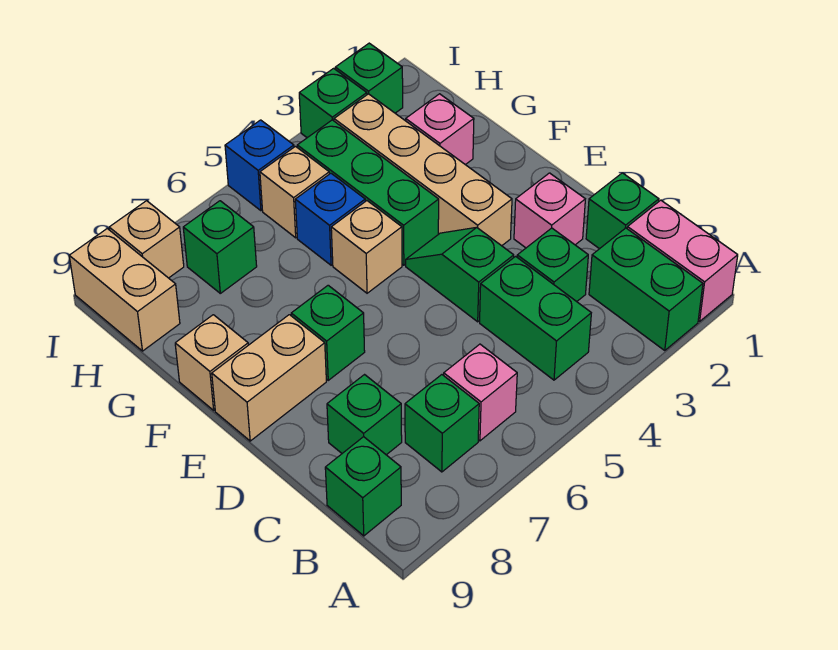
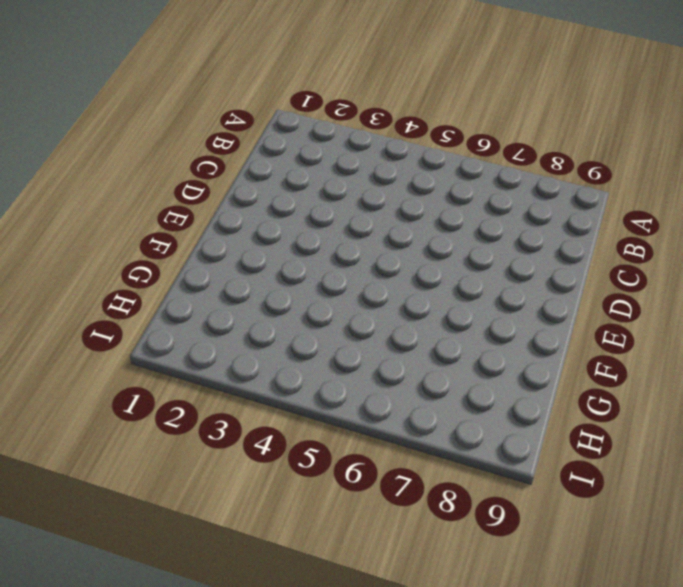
none -> pink brick A1:B1 level 1
none -> green brick A2:B2 level 1
none -> green brick B4:C4 level 1

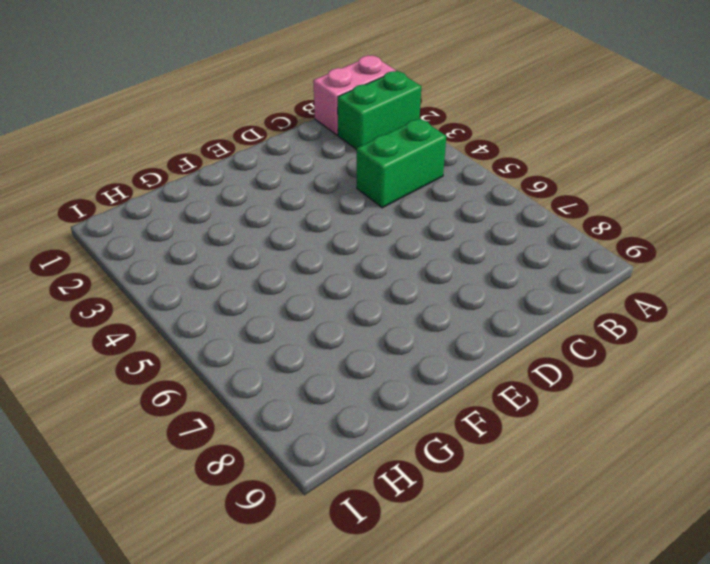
none -> pink brick B6 level 1
none -> green brick B7 level 1
none -> green brick B9 level 1

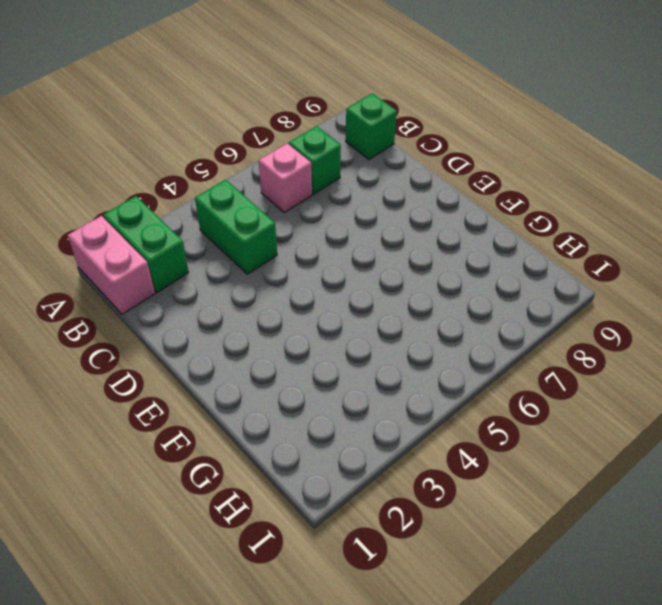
none -> green brick C1 level 1
none -> green brick C3 level 1
none -> green brick C8 level 1

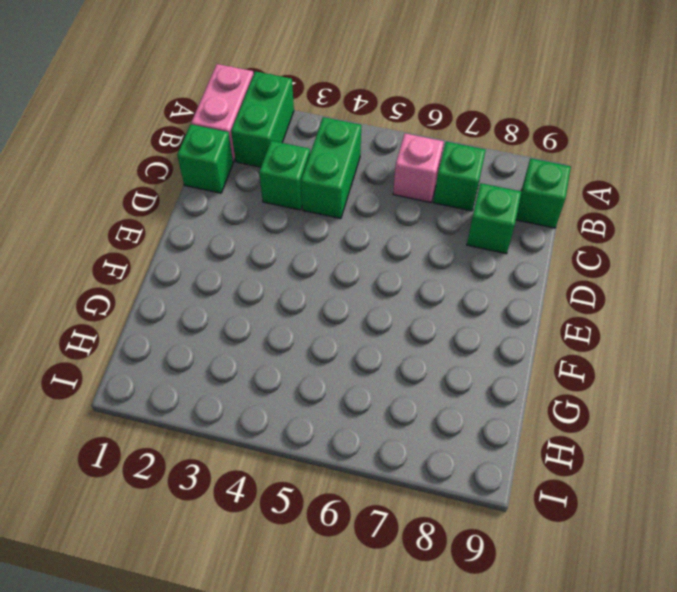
none -> pink brick D2 level 1
none -> green slope D4:E4 level 1 top D
none -> tan brick E3:H3 level 1

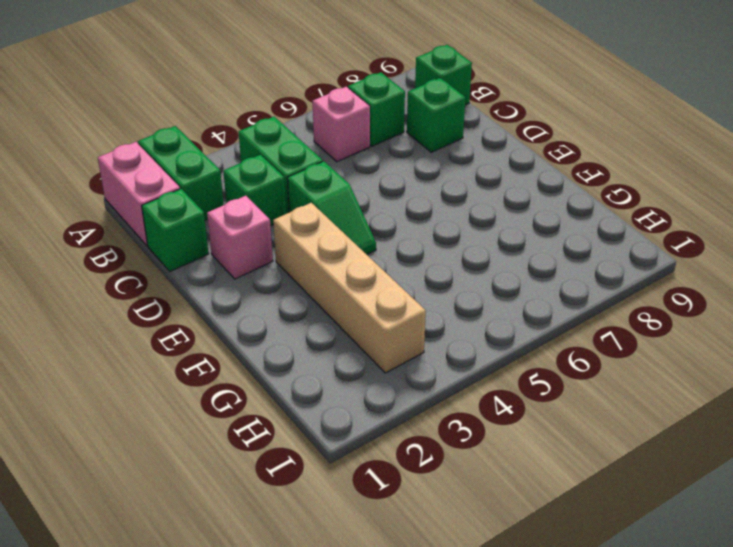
none -> green brick E7 level 1
none -> tan brick E8:E9 level 1
none -> green brick F4:H4 level 1

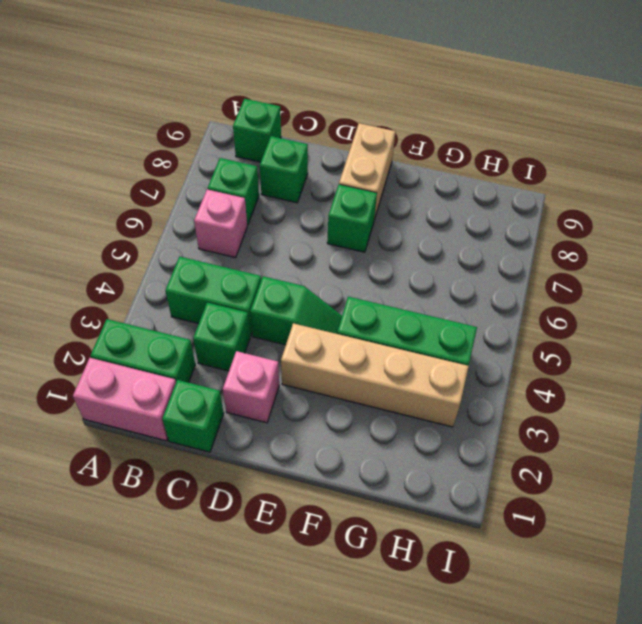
none -> tan brick F5 level 1
none -> tan brick F9 level 1
none -> pink brick G2 level 1

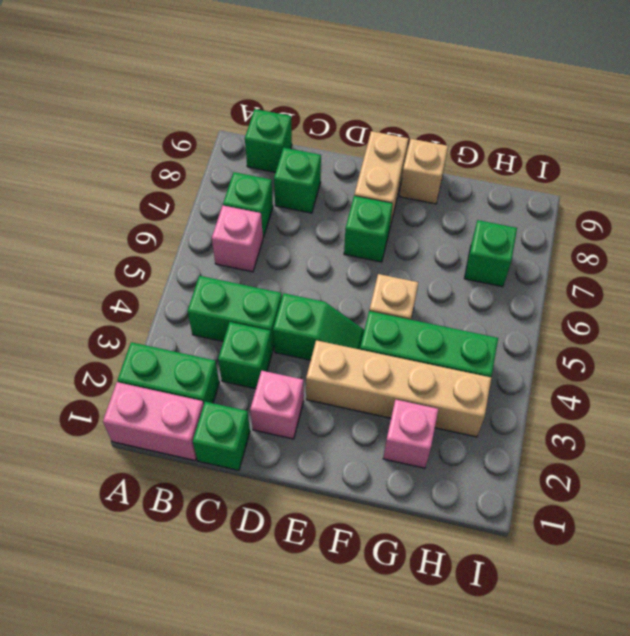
none -> blue brick G5 level 1
none -> tan brick H5 level 1
none -> tan brick H9:I9 level 1

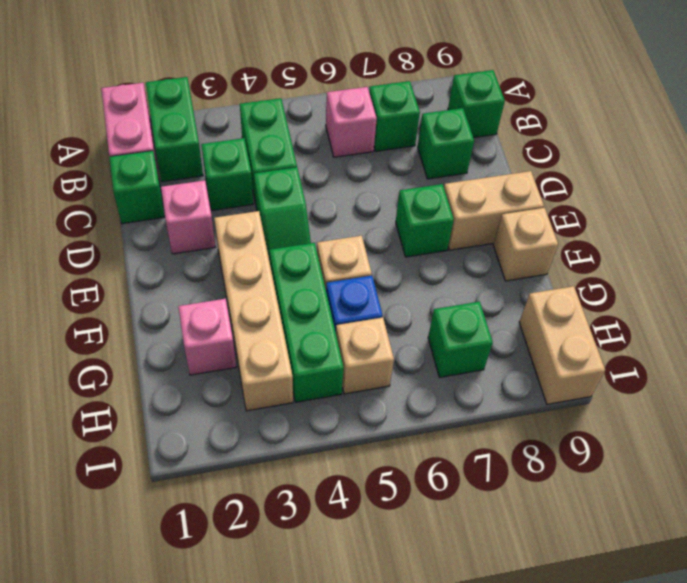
none -> green brick I2 level 1
none -> green brick I3 level 1
none -> blue brick I5 level 1

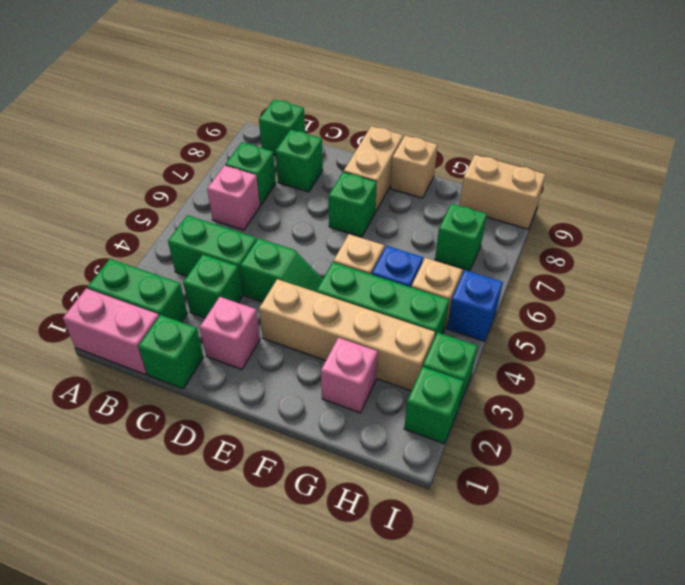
none -> tan brick I8 level 1

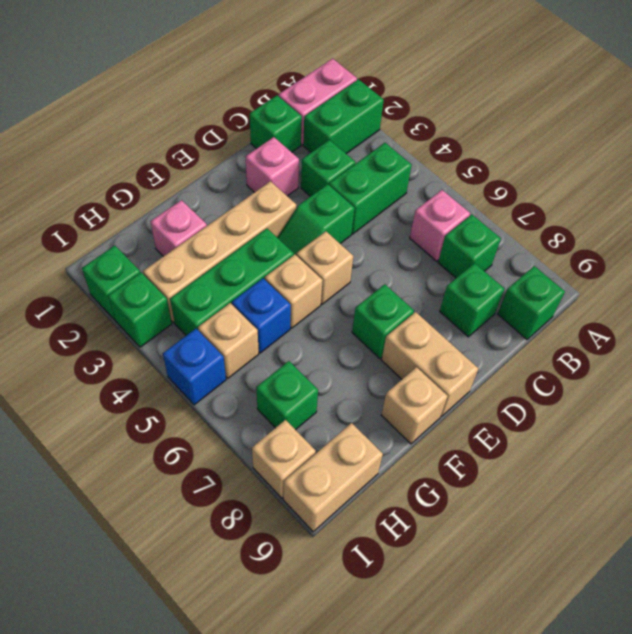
tan brick E5 level 1 -> none

